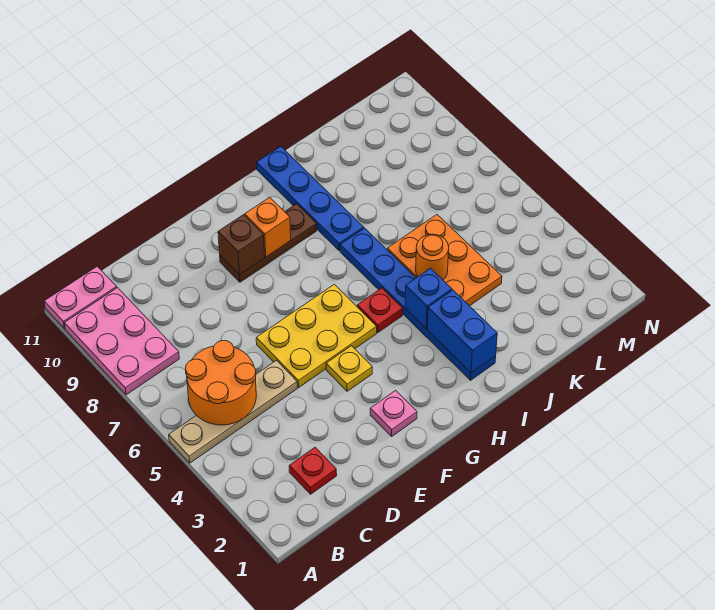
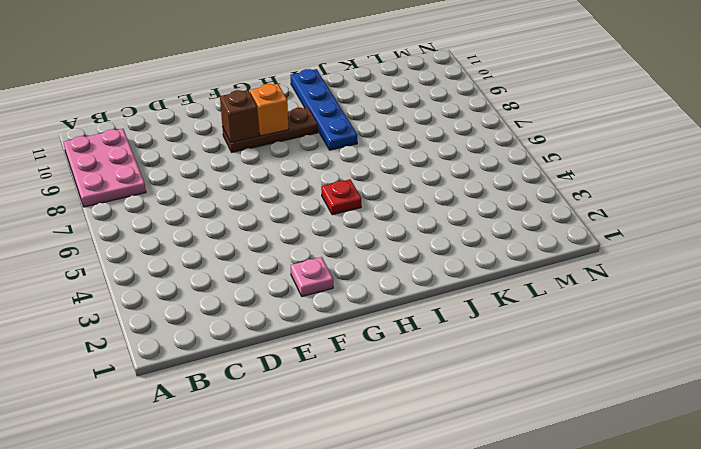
none -> tan plate A5:D5 level 1
none -> pink plate A11:B11 level 1
none -> red plate C2 level 1

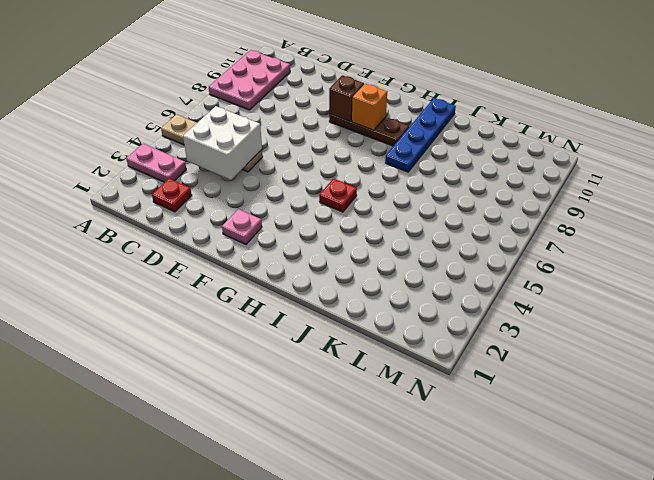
pink plate A3:B3 level 1 -> pink plate A11:B11 level 1
white brick C4:D5 level 2 -> orange round brick B5:C6 level 2
none -> yellow plate E5:G6 level 1
none -> yellow plate F4 level 1
none -> blue plate I2:I7 level 1

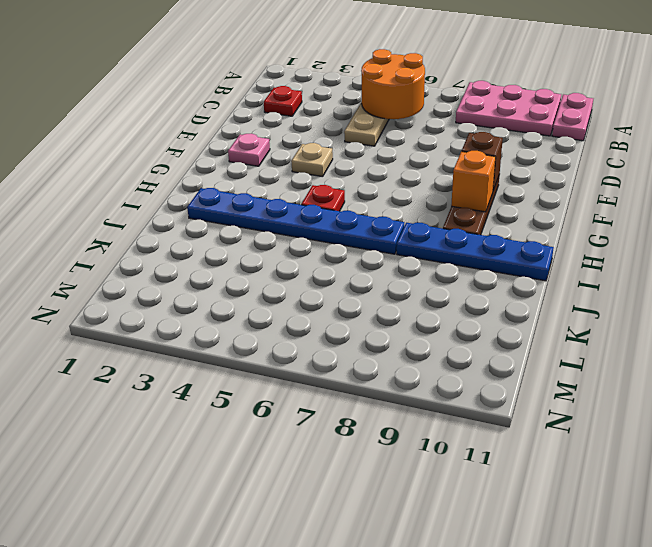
tan plate F4 level 1 -> yellow plate F4 level 1
none -> yellow plate E5:G6 level 1
none -> orange plate J4:K6 level 1
none -> blue brick I2:I3 level 2

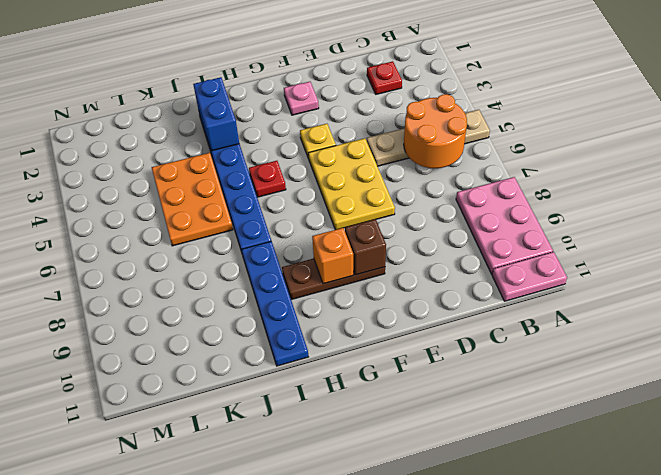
yellow plate E5:F7 level 1 -> yellow plate E5:G6 level 1
none -> blue brick I4 level 2
none -> orange round brick J5 level 2

